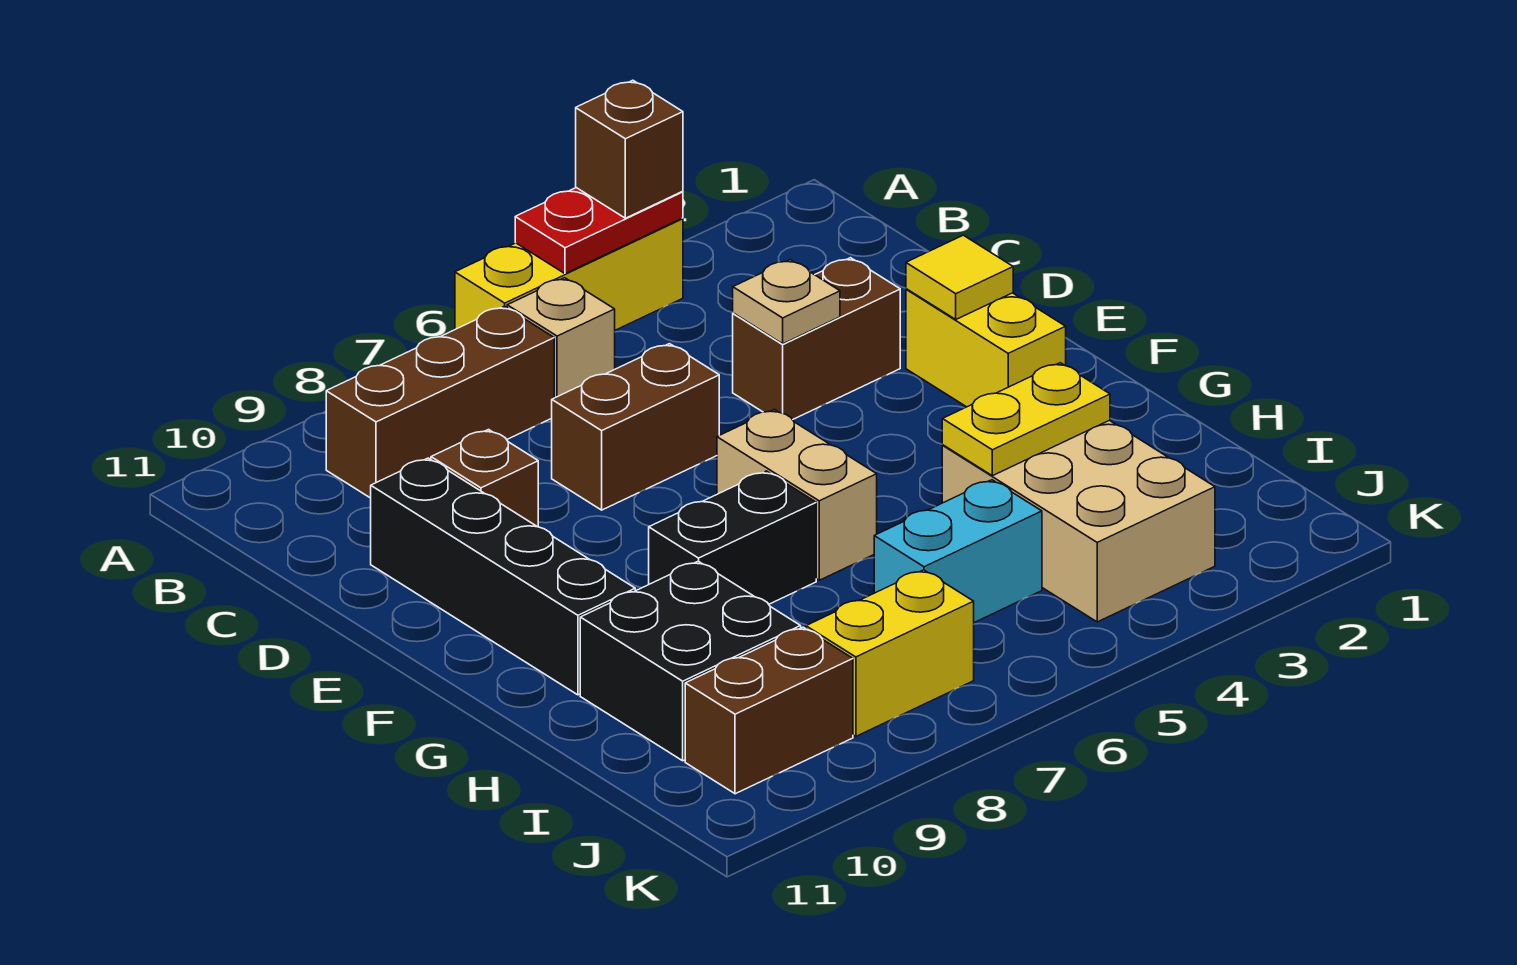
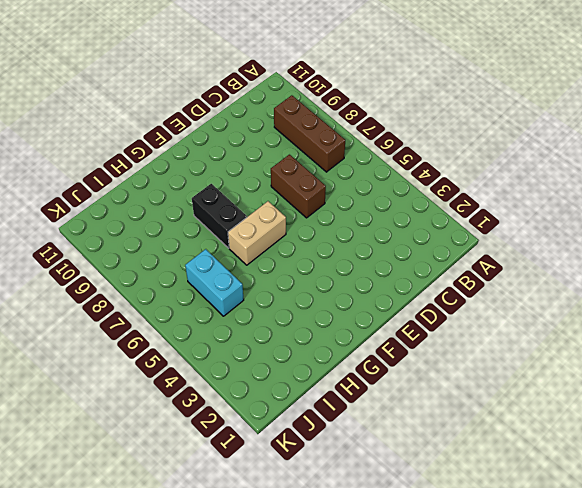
none -> yellow brick A4:A6 level 1
none -> tan brick B6 level 1
none -> brown brick D3:D4 level 1

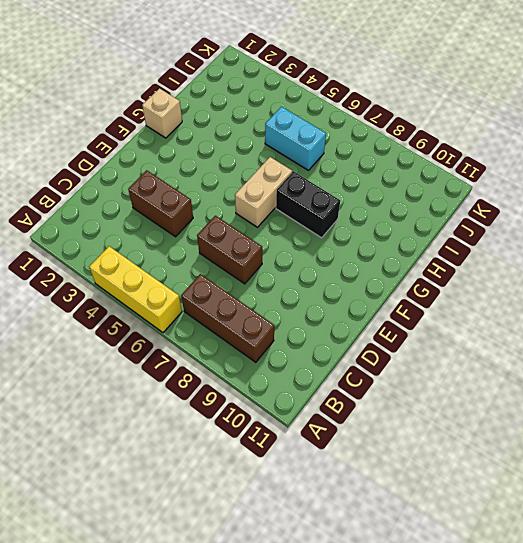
tan brick G1 level 1 -> tan brick B6 level 1
none -> brown brick D9 level 1
none -> black brick D10:G10 level 1
none -> yellow brick E2:F2 level 1

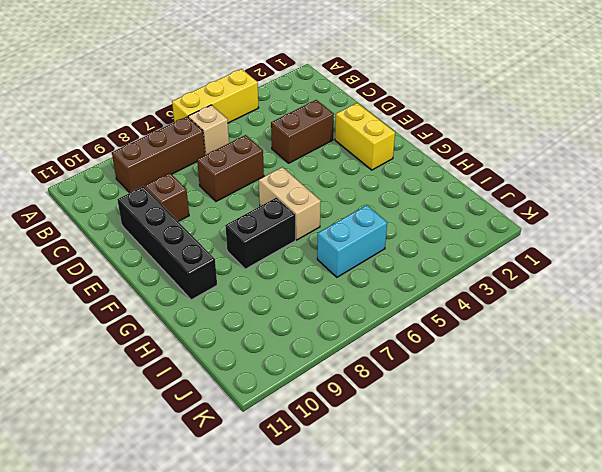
none -> tan brick H3:J4 level 1
none -> black brick H9:I10 level 1
none -> yellow brick J7:J8 level 1

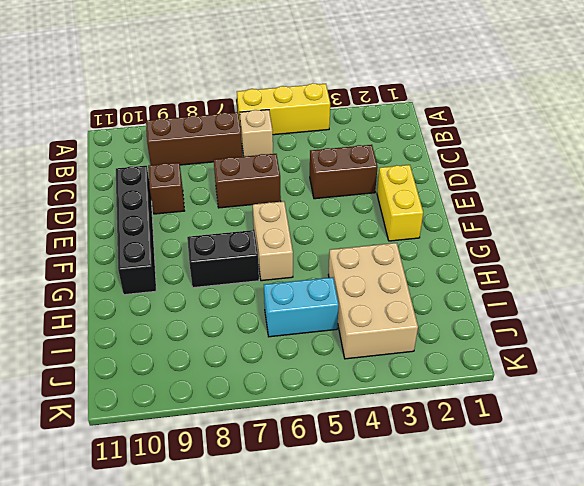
none -> black brick H9:I10 level 1
none -> yellow brick J7:J8 level 1
none -> brown brick J9:J10 level 1

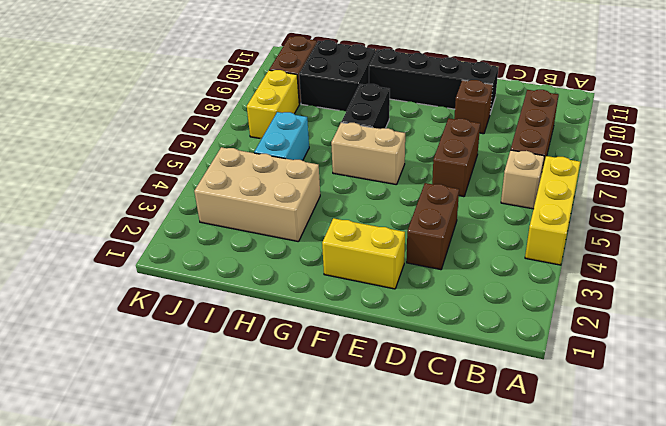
none -> red plate A4:A5 level 2
none -> tan plate D4 level 2
none -> yellow tile E2 level 2

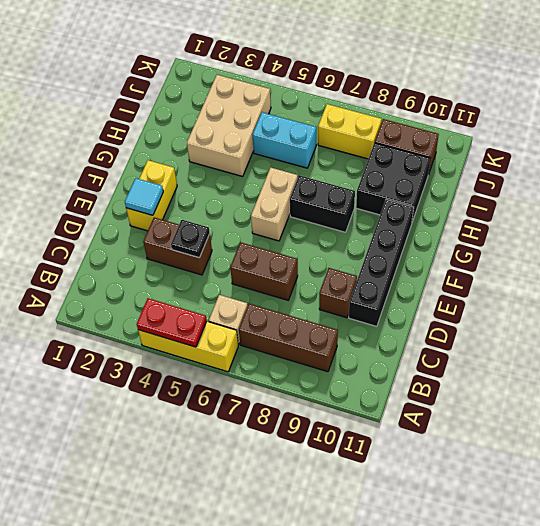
black plate D4 level 2 -> tan plate D4 level 2
cyan tile E2 level 2 -> yellow tile E2 level 2
none -> yellow plate H3:H4 level 2
none -> brown brick A4 level 3

